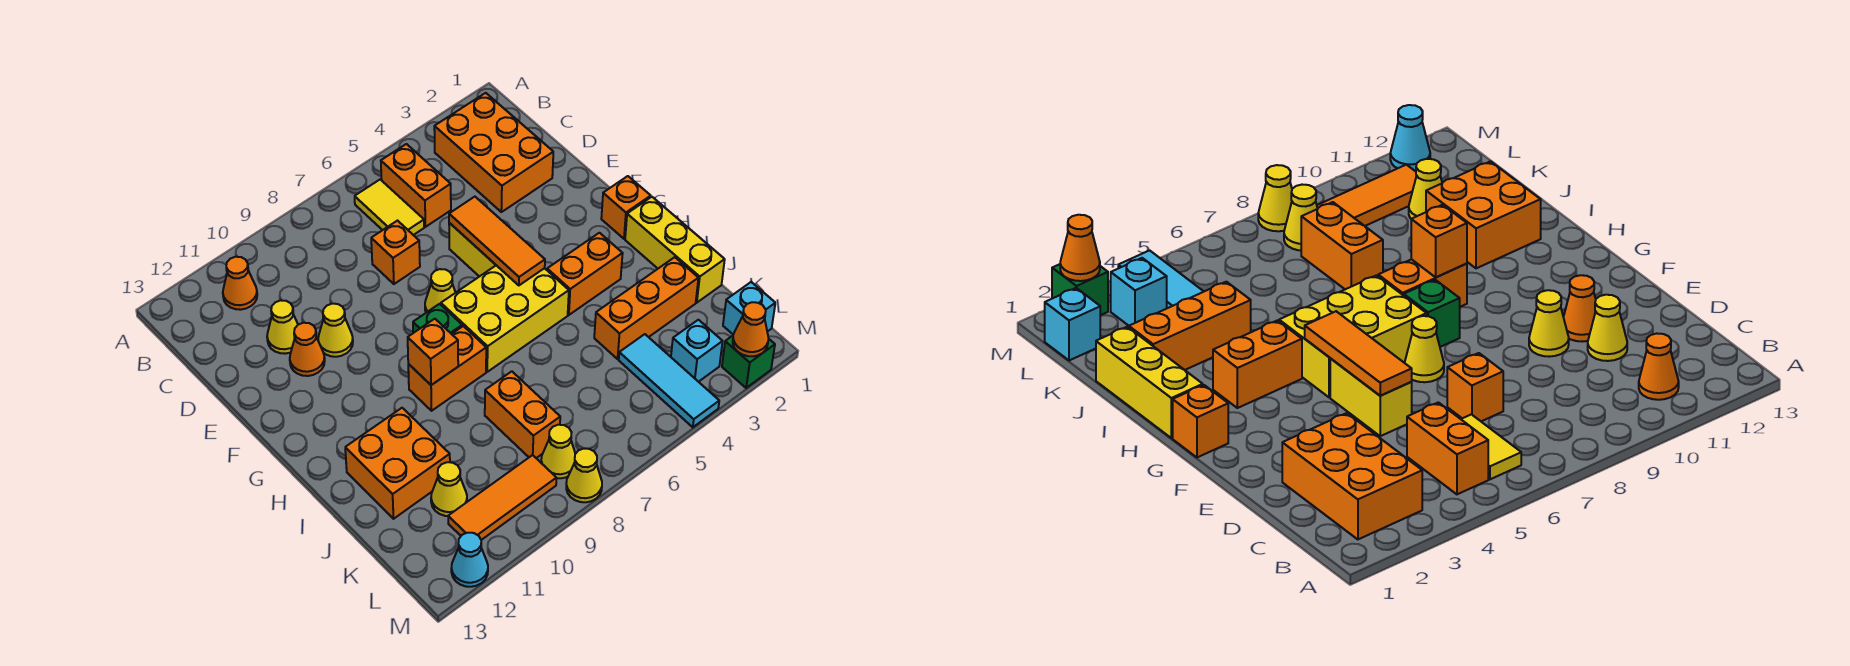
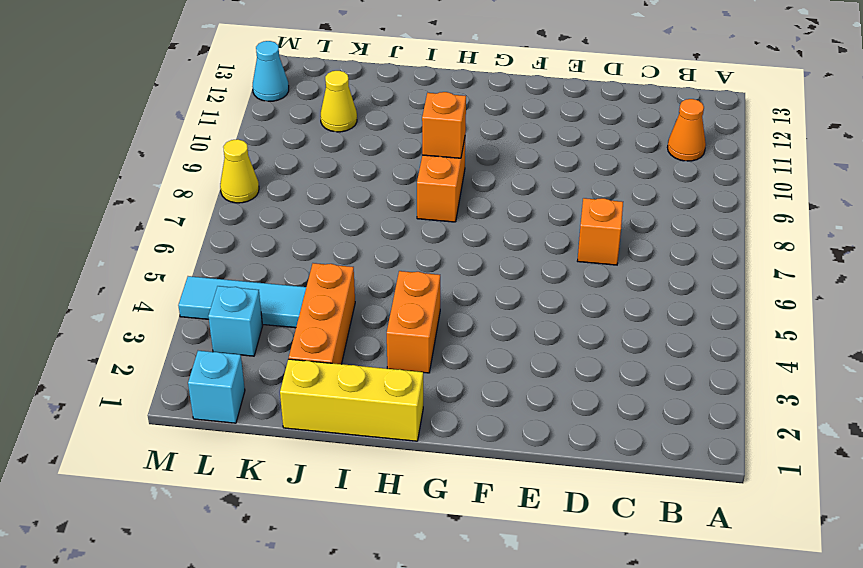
none -> orange brick B2:D3 level 1
none -> orange brick B5:C5 level 1
none -> yellow tile B6:C6 level 1
none -> yellow cone D11 level 1

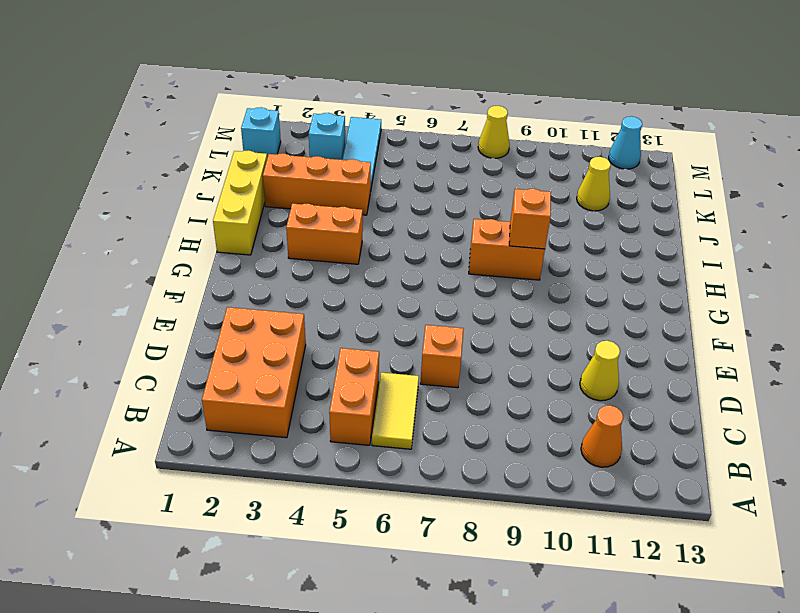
none -> yellow brick E5:F5 level 1
none -> yellow cone E10 level 1
none -> orange cone E11 level 1
none -> yellow cone F7 level 1

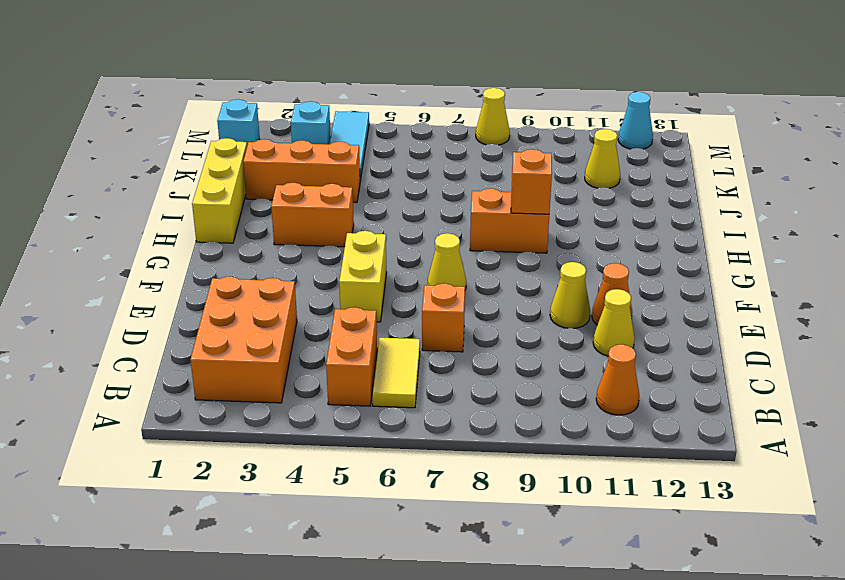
none -> orange brick G1 level 1
none -> yellow brick G5:H7 level 1
none -> green brick G8 level 1
none -> orange brick I11:J12 level 1

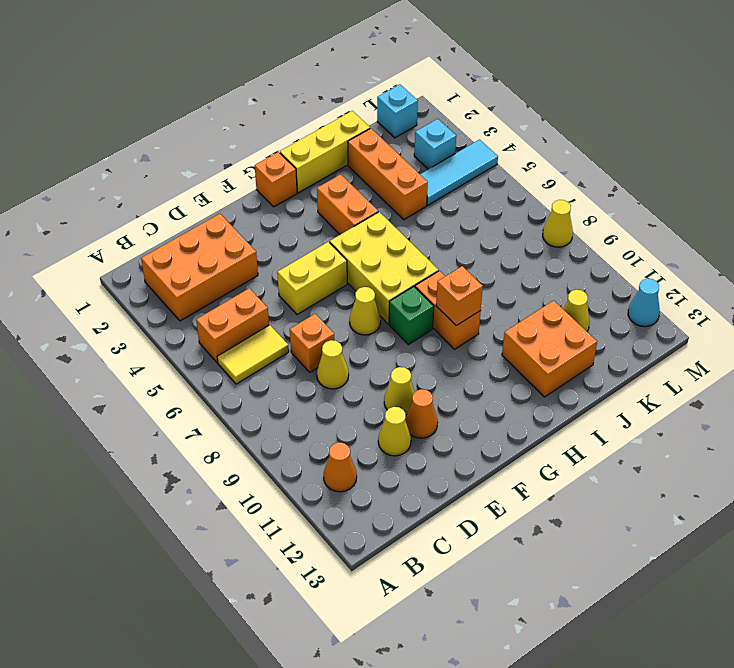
yellow cone D8 level 1 -> yellow cone L8 level 1
none -> orange brick J8:K8 level 1
none -> orange tile L9:L11 level 1
none -> green brick M2 level 1
none -> orange tile E5:G5 level 2

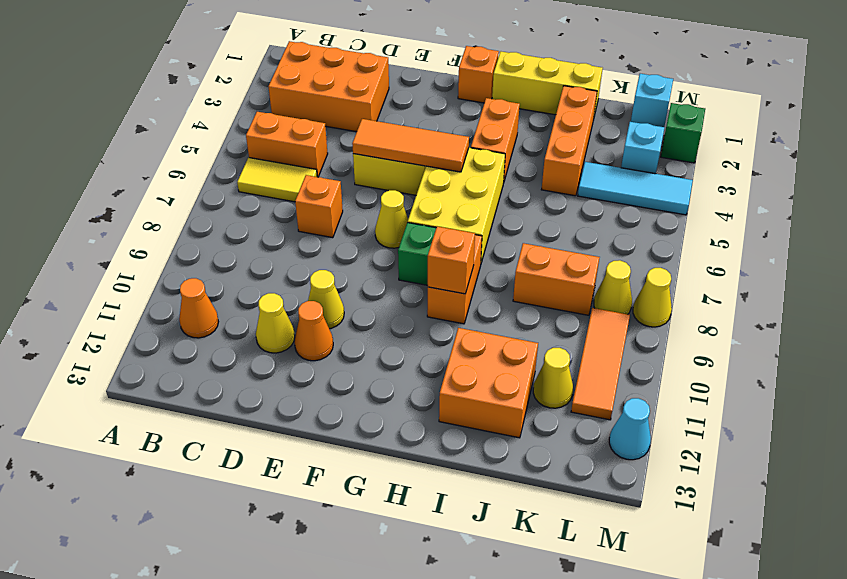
none -> orange cone M2 level 2

